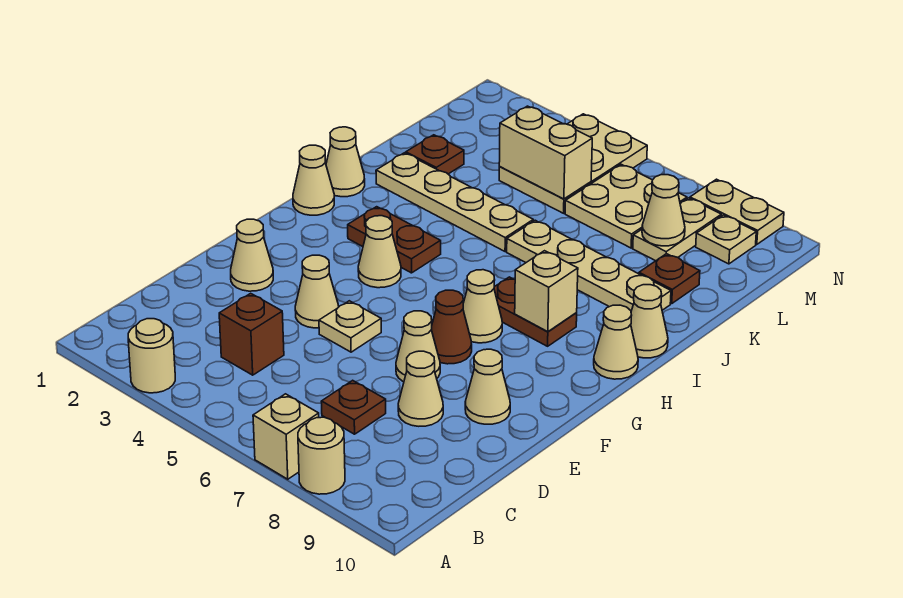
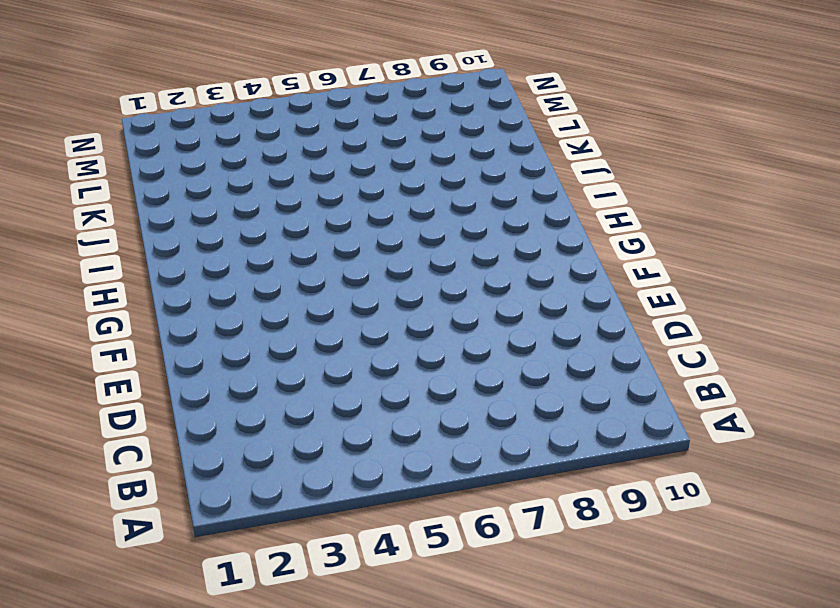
none -> tan round brick A3 level 1
none -> tan brick A7 level 1
none -> tan round brick A8 level 1
none -> brown brick C4 level 1

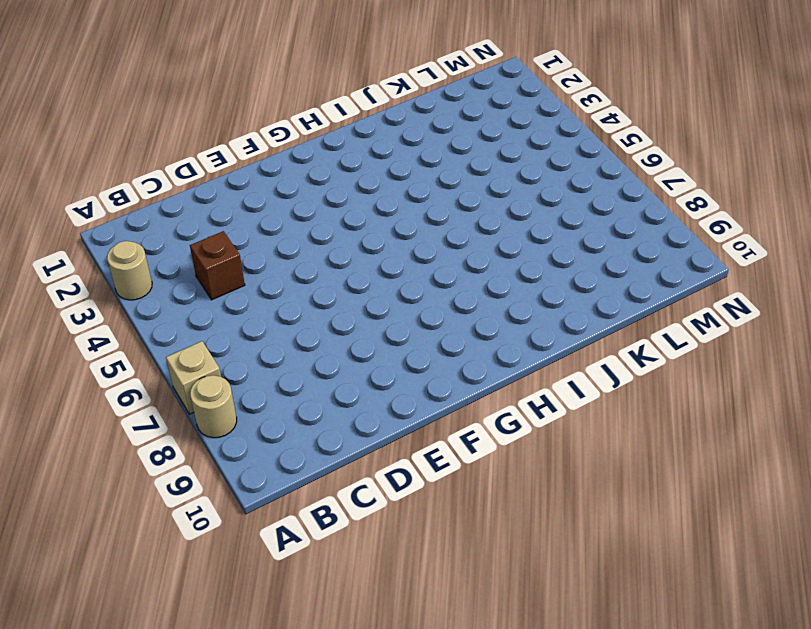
none -> brown plate C7 level 1
none -> tan cone D8 level 1
none -> tan cone E2 level 1
none -> tan cone E4 level 1

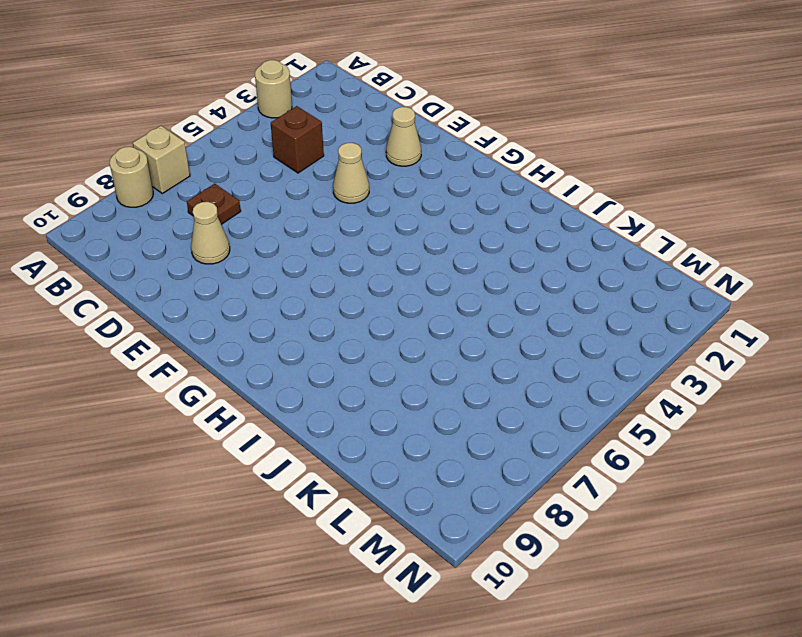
none -> tan plate E5 level 1
none -> tan cone E7 level 1
none -> tan cone E9 level 1
none -> brown cone F7 level 1

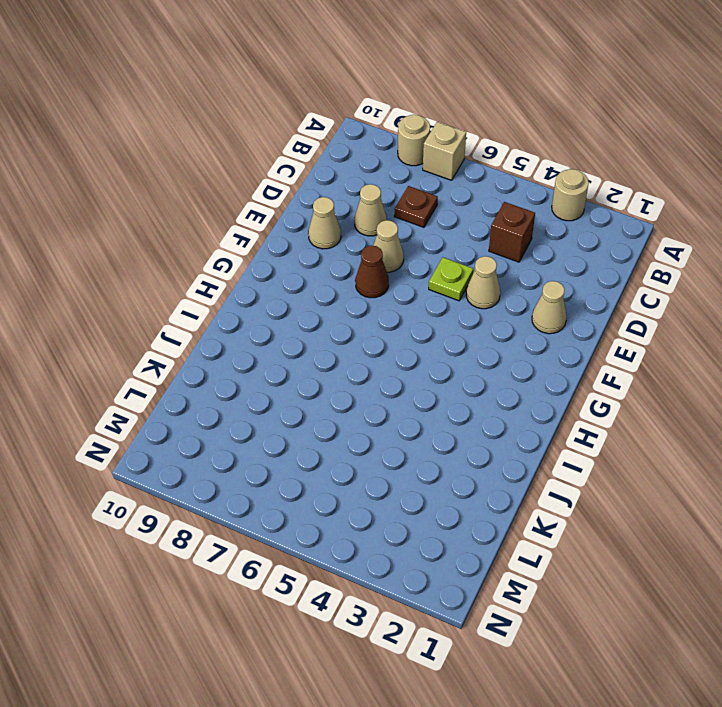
lime plate E5 level 1 -> tan plate E5 level 1
none -> tan cone G4 level 1
none -> tan cone G7 level 1
none -> tan cone H1 level 1
none -> brown plate H3:H4 level 1

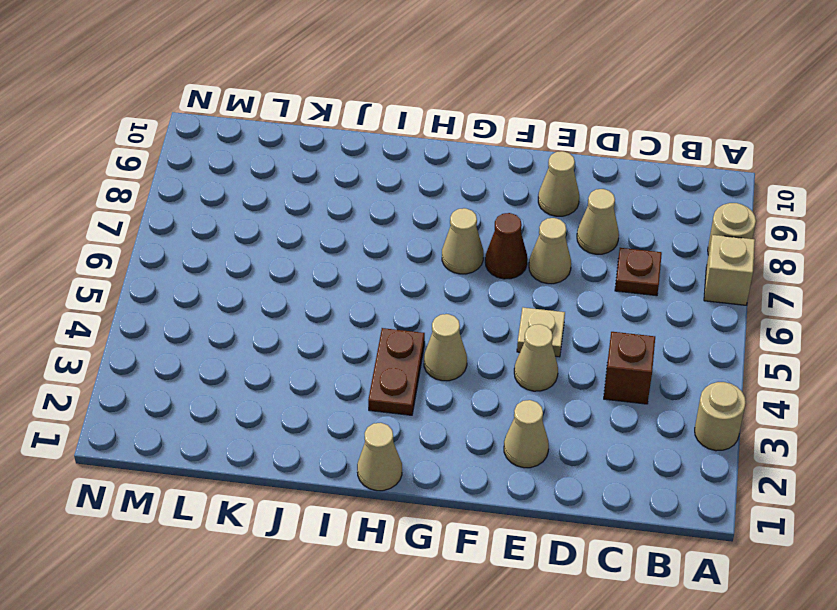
none -> brown plate H7:H8 level 1
none -> tan cone H10 level 1
none -> tan cone I1 level 1
none -> tan cone I10 level 1

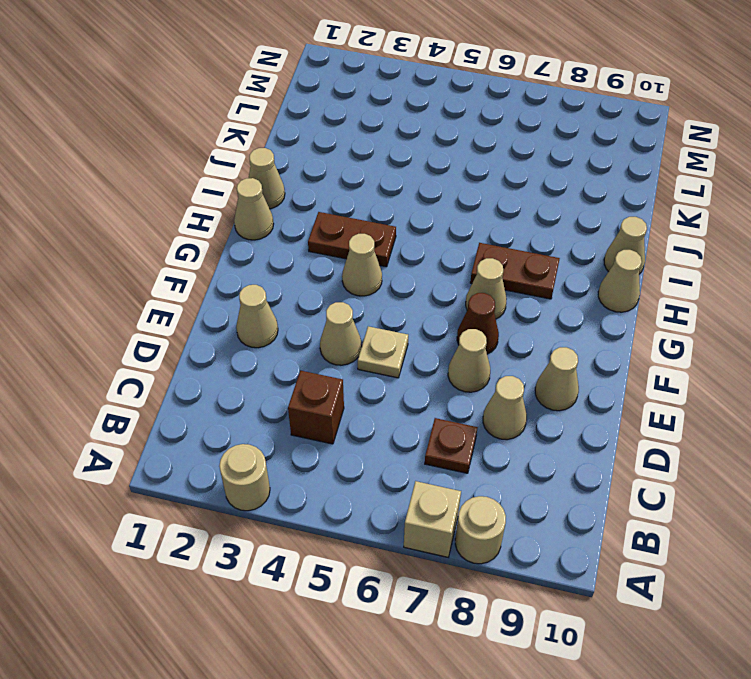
none -> tan plate J2:J5 level 1
none -> tan plate J6:J9 level 1
none -> brown plate K2 level 1
none -> brown plate K9 level 1

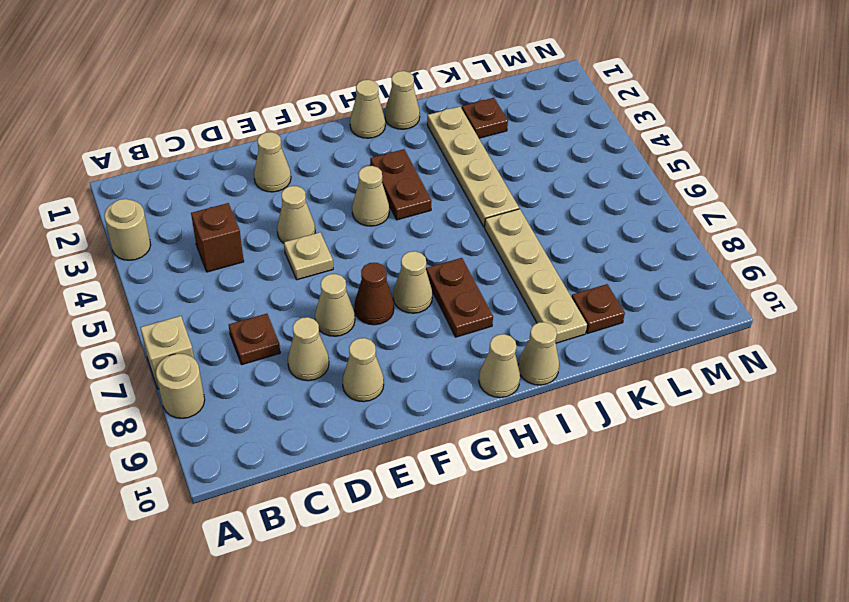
none -> tan plate L4:N5 level 1
none -> tan plate L6:M7 level 1
none -> tan plate L8:M8 level 1
none -> tan plate M9 level 1

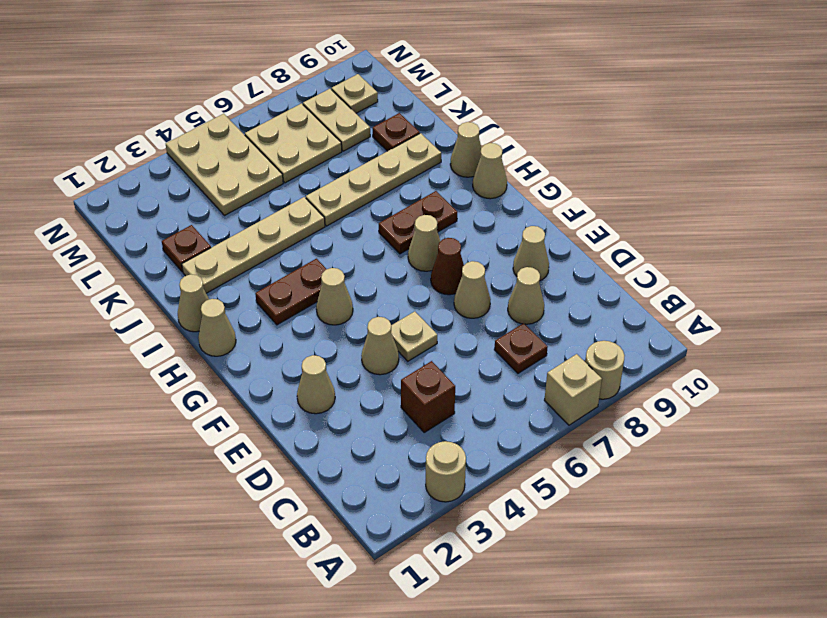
none -> tan plate N8:N9 level 1
none -> tan brick H8 level 2
none -> tan brick L4:L5 level 2
none -> tan cone L8 level 2

